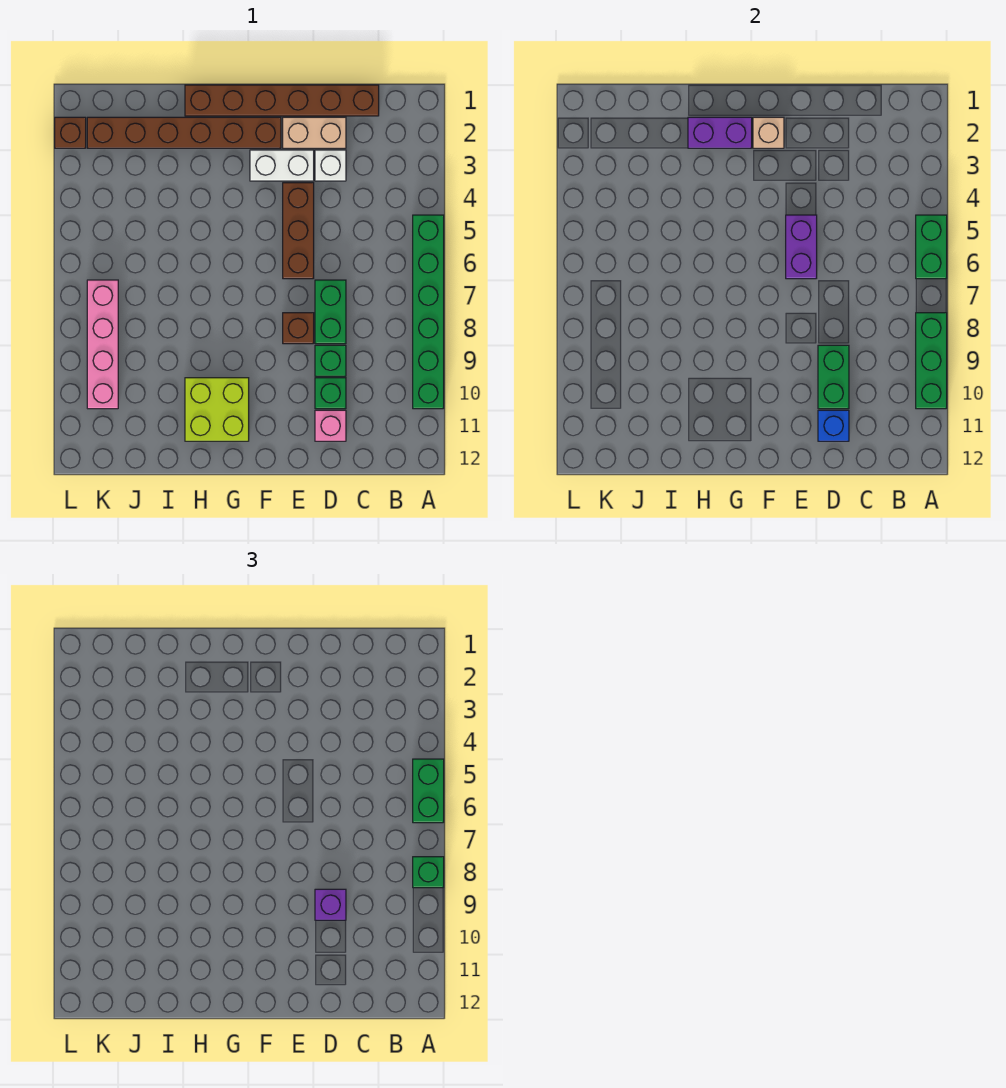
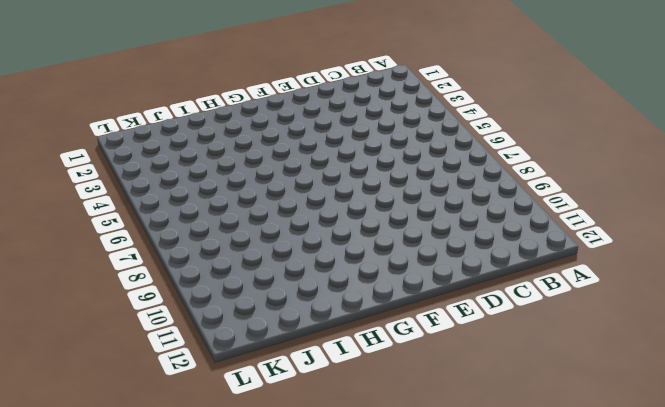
none -> green brick A5:A10 level 1
none -> brown brick C1:H1 level 1
none -> tan brick D2:E2 level 1

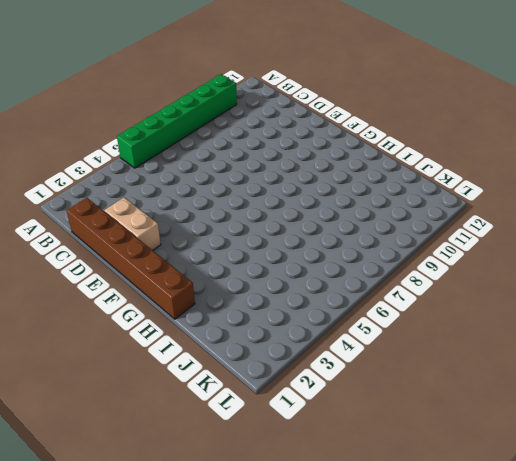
none -> white brick D3 level 1
none -> green brick D7:D8 level 1
none -> green brick D9 level 1

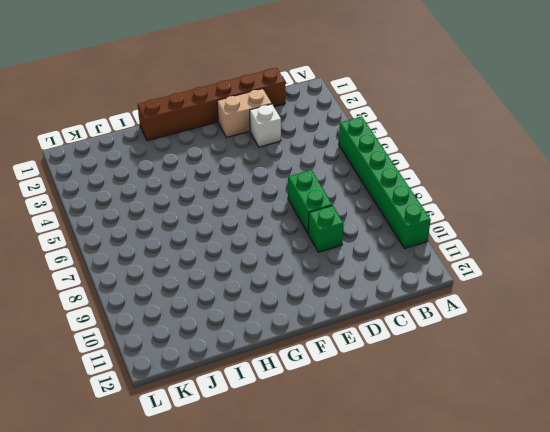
none -> green brick D10 level 1
none -> pink brick D11 level 1
none -> white brick E3:F3 level 1

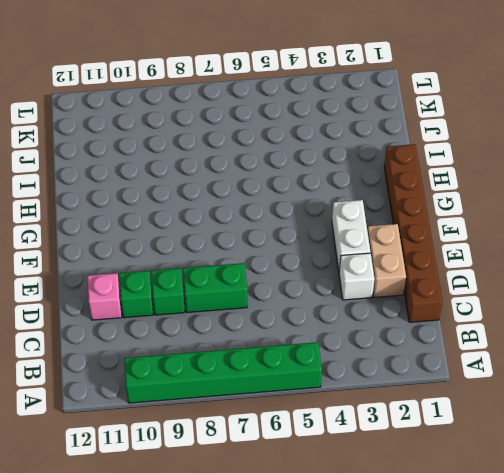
none -> brown brick E4:E6 level 1
none -> brown brick E8 level 1
none -> brown brick F2:K2 level 1

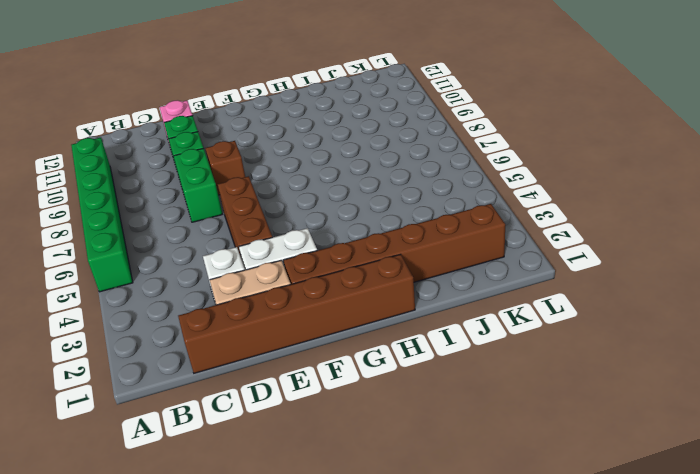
none -> lime brick G10:H11 level 1
none -> pink brick K7:K10 level 1
none -> brown brick L2 level 1

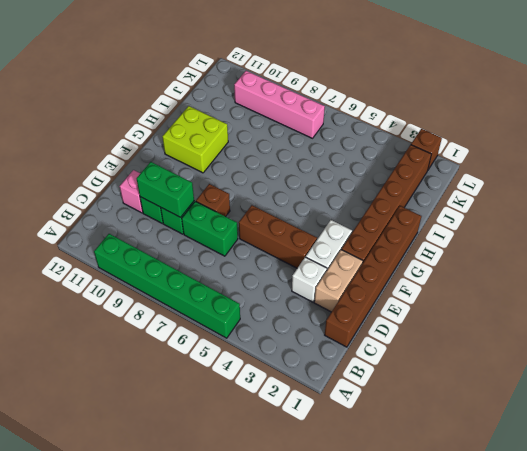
none -> green brick A5:A6 level 2
none -> green brick A8:A10 level 2
none -> blue brick D11 level 2

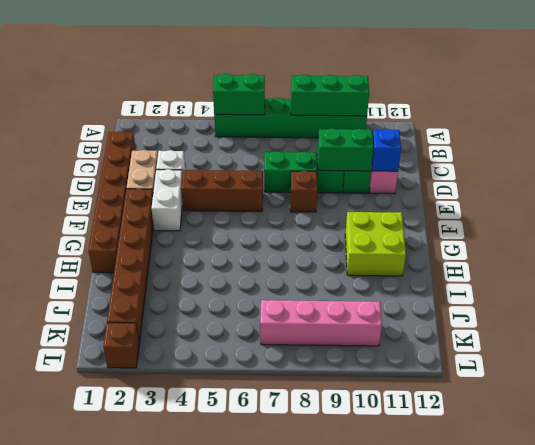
none -> purple brick E5:E6 level 2
none -> tan brick F2 level 2
none -> purple brick G2:H2 level 2

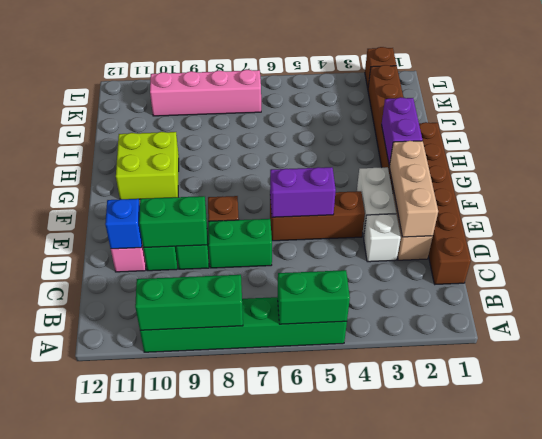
tan brick D2:F2 level 2 -> tan brick F2 level 2
none -> green brick A5:A6 level 3
none -> green brick A8 level 3
none -> purple brick D9 level 3

